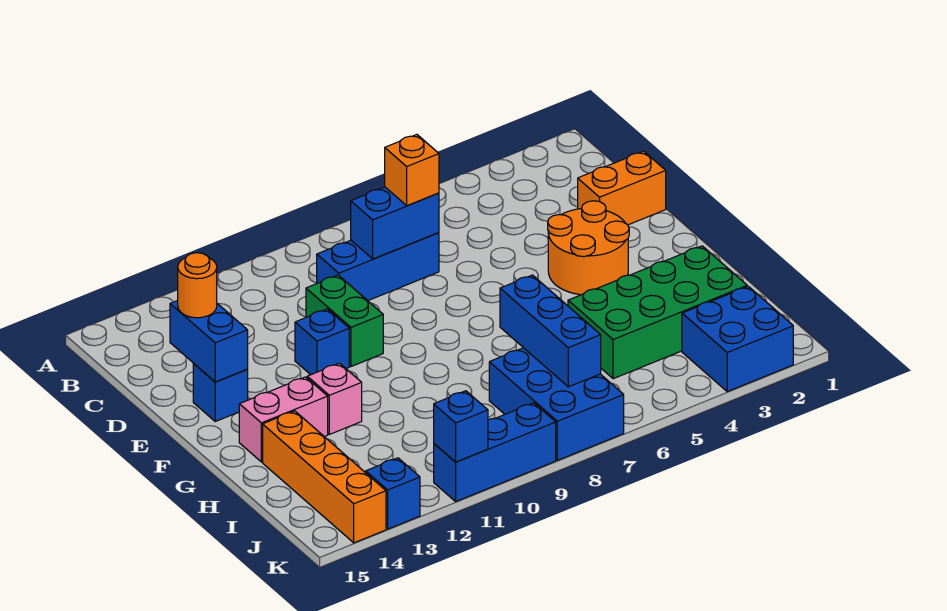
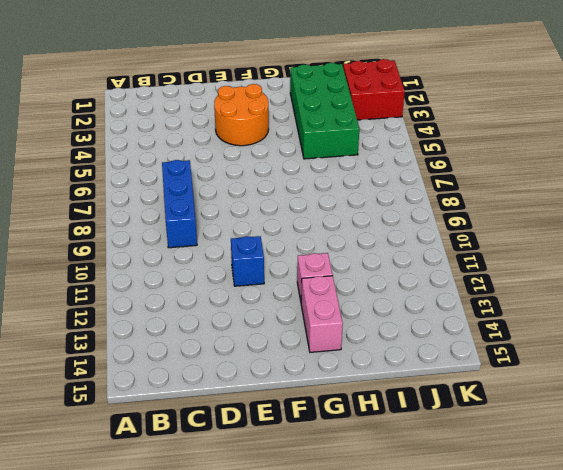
red brick J2:K3 level 1 -> blue brick J2:K3 level 1
none -> orange brick D1:D2 level 1
none -> green brick D10:E10 level 1
none -> blue brick E14 level 1

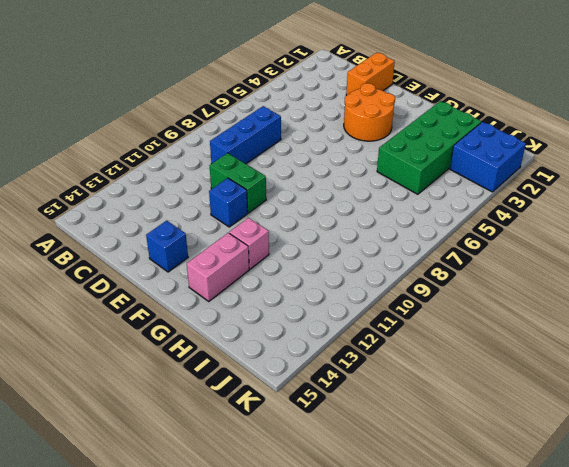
none -> orange brick H14:K14 level 1
none -> blue brick I7:K8 level 1
none -> blue brick K9:K11 level 1

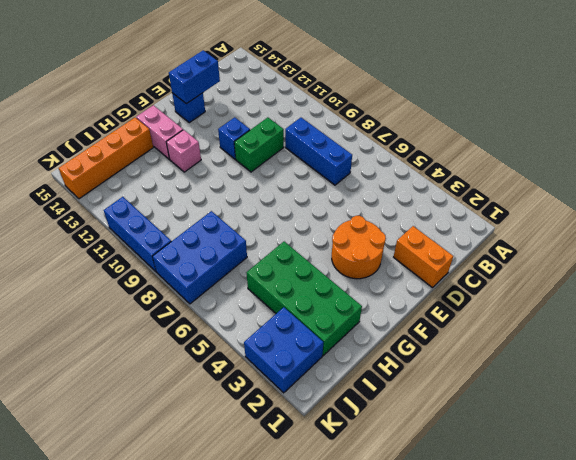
none -> blue brick K13 level 1
none -> blue brick C7:C8 level 2
none -> blue brick H7:J7 level 2

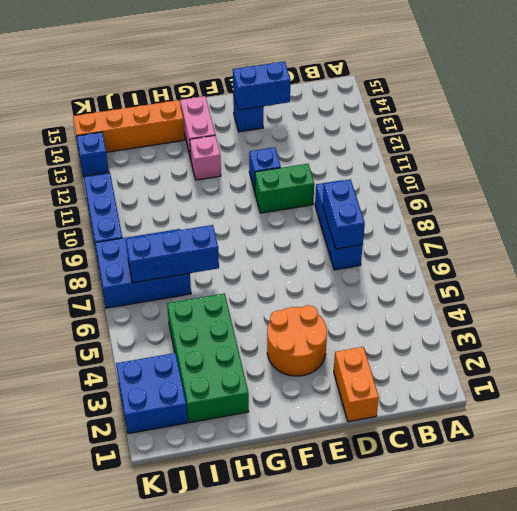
none -> blue brick K11 level 2
none -> orange brick C7 level 3
none -> orange round brick D14 level 3

